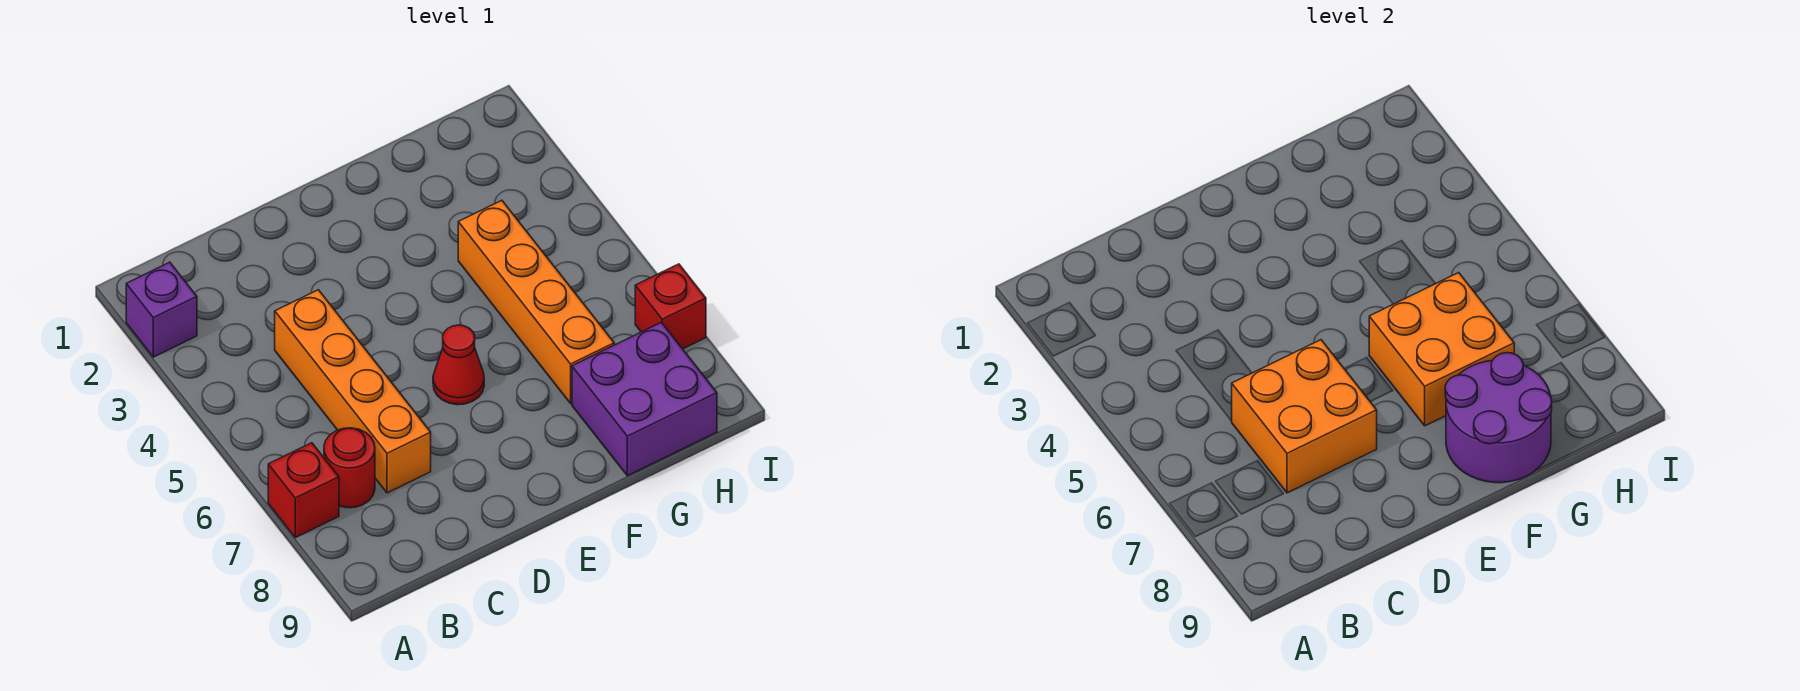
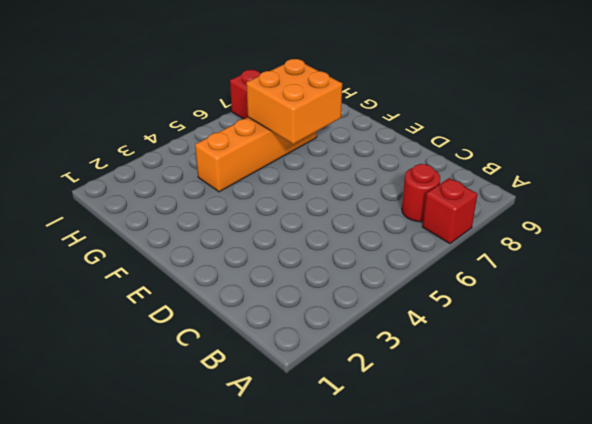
none -> purple brick A2 level 1
none -> orange brick C4:C7 level 1

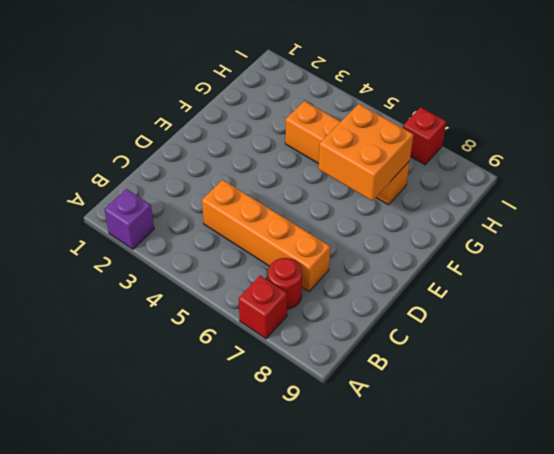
none -> red cone E6 level 1
none -> purple brick G8:H9 level 1

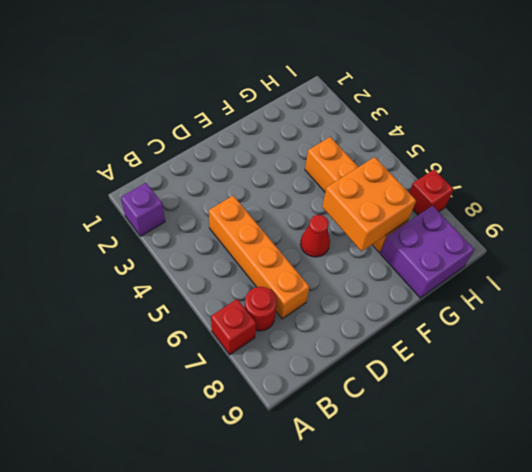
none -> orange brick C6:D7 level 2
none -> purple round brick F8:G9 level 2

